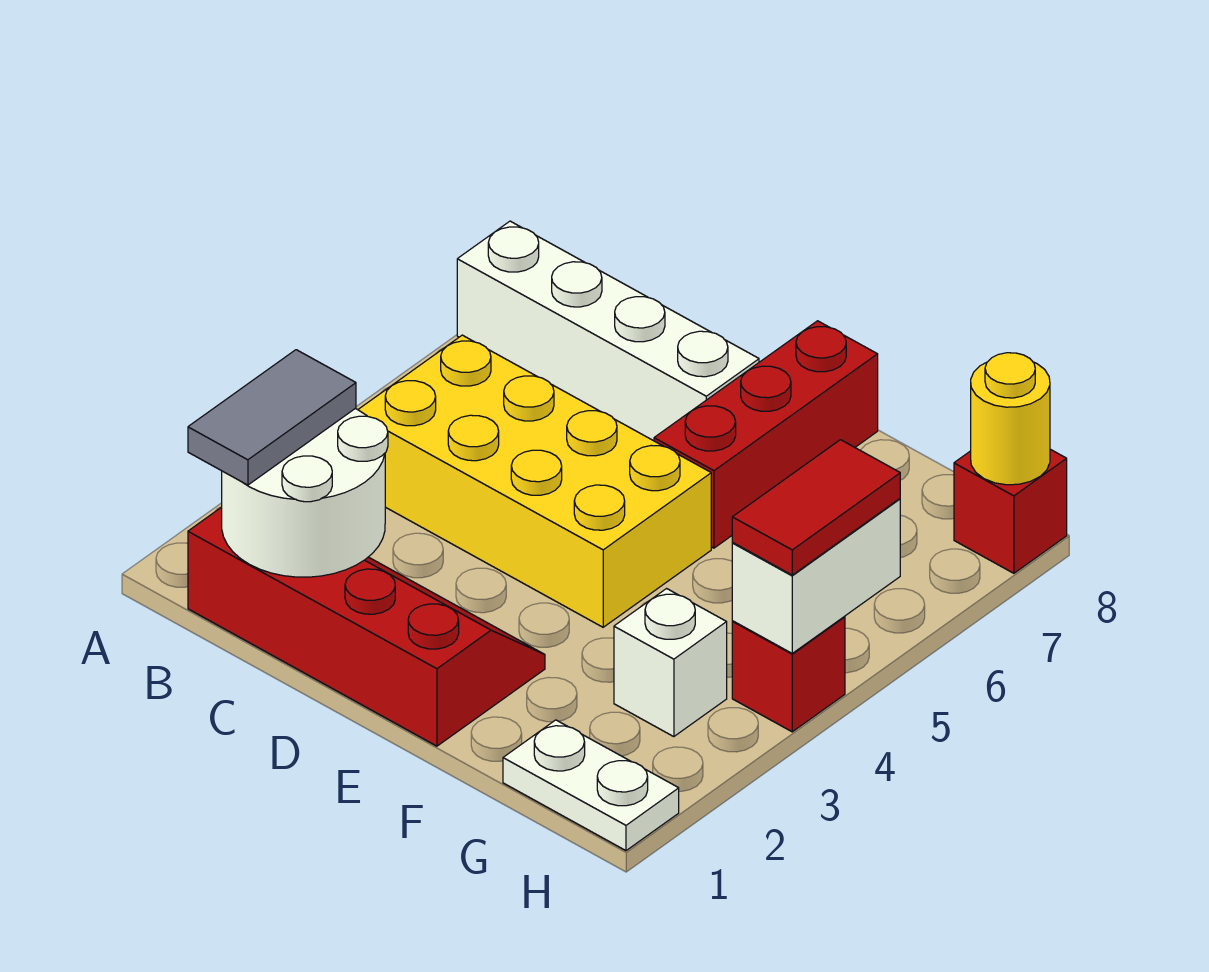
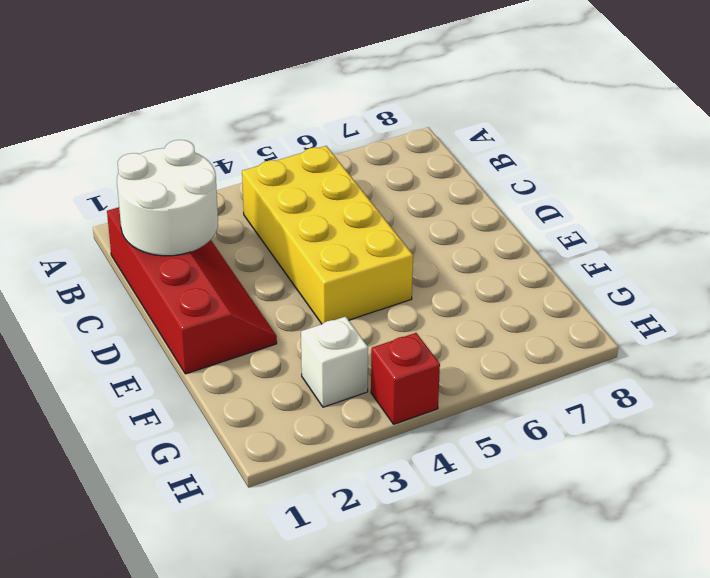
none -> white brick A7:D7 level 1
none -> red brick E6:E8 level 1
none -> white plate G1:H1 level 1

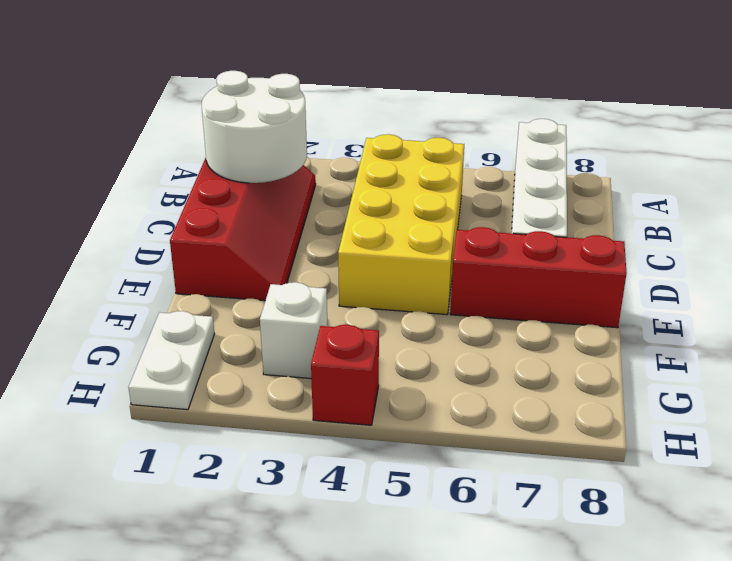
none -> red brick H8 level 1
none -> white brick H4:H5 level 2
none -> yellow round brick H8 level 2

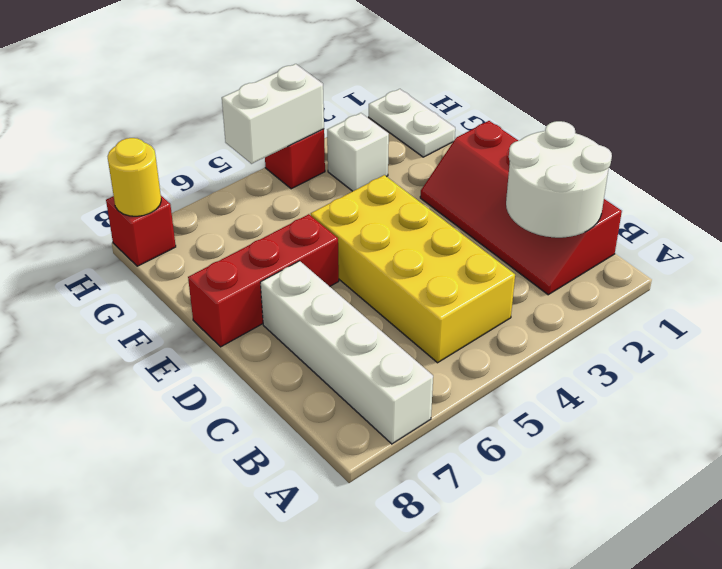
none -> grey tile B1:B2 level 3
none -> red tile H4:H5 level 3

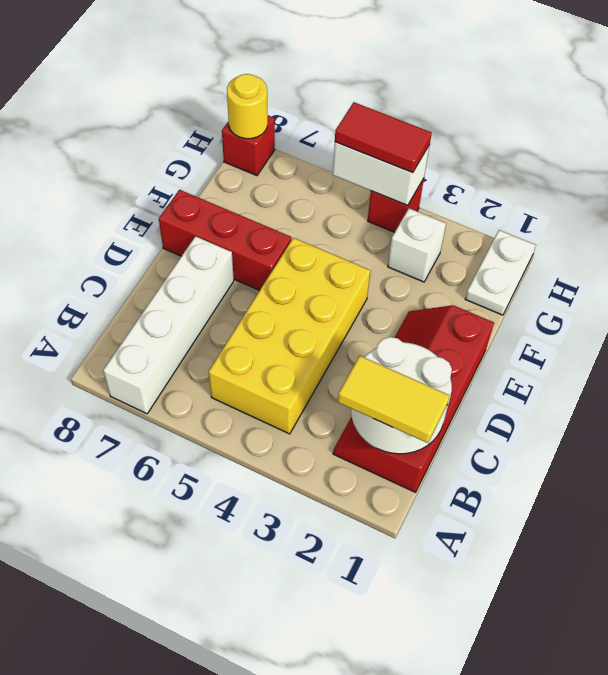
yellow tile B1:B2 level 3 -> grey tile B1:B2 level 3

